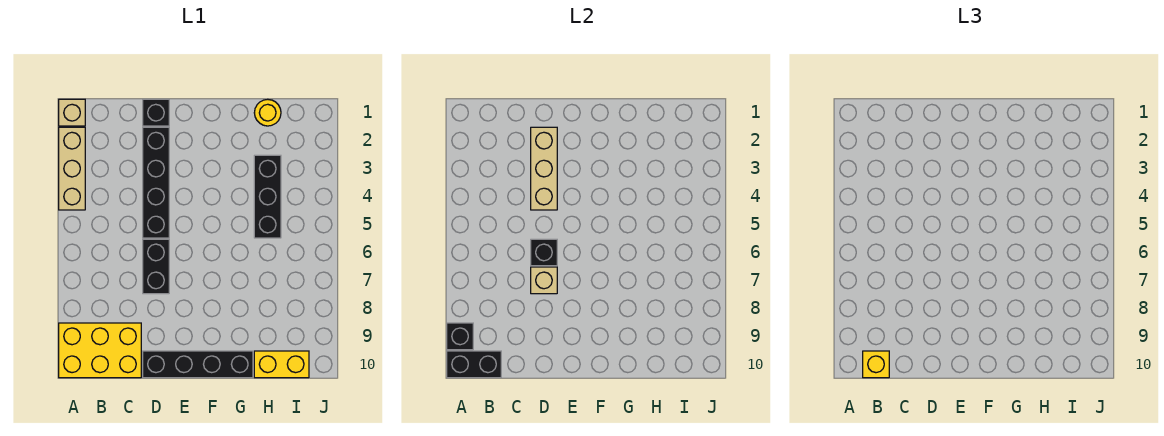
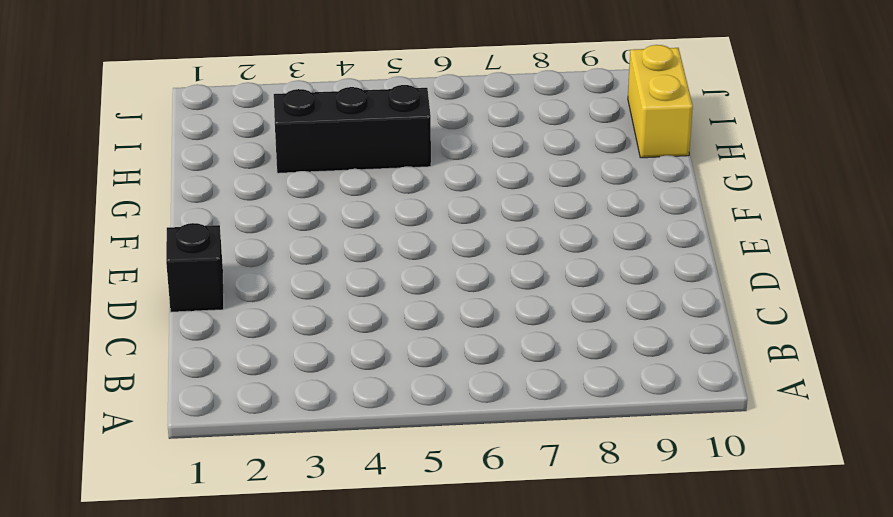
none -> tan brick A1 level 1
none -> tan brick A2:A4 level 1
none -> yellow brick A9:C10 level 1

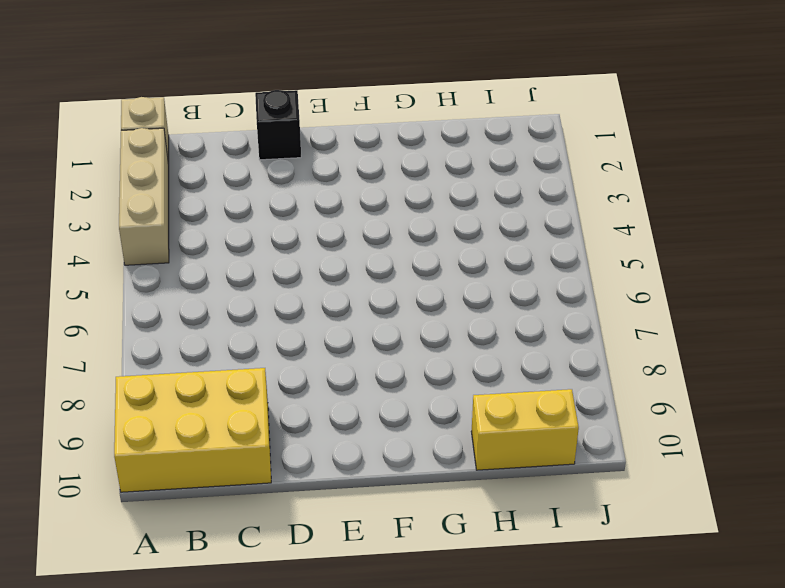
none -> black brick D2:D5 level 1
none -> black brick D6:D7 level 1
none -> black brick D10:G10 level 1

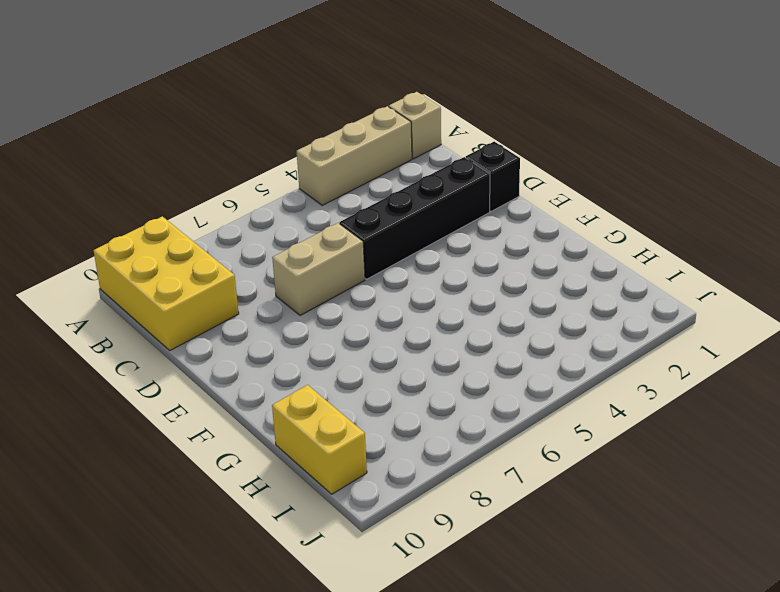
tan brick D6:D7 level 1 -> black brick D6:D7 level 1
none -> black brick D10:G10 level 1
none -> yellow round brick H1 level 1
none -> black brick H3:H5 level 1

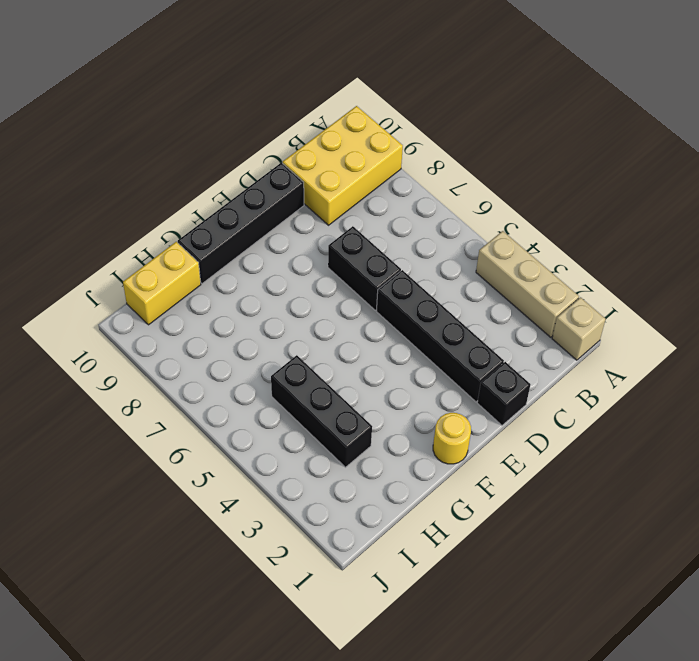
yellow round brick F1 level 1 -> yellow round brick H1 level 1
none -> black brick A9 level 2
none -> black brick A10:B10 level 2
none -> tan brick D2:D4 level 2

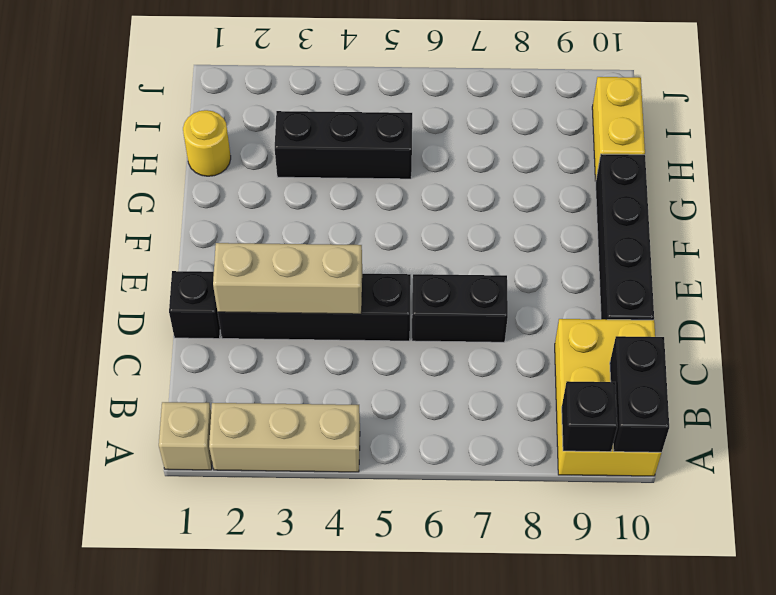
none -> black brick D6 level 2
none -> tan brick D7 level 2
none -> yellow brick B10 level 3

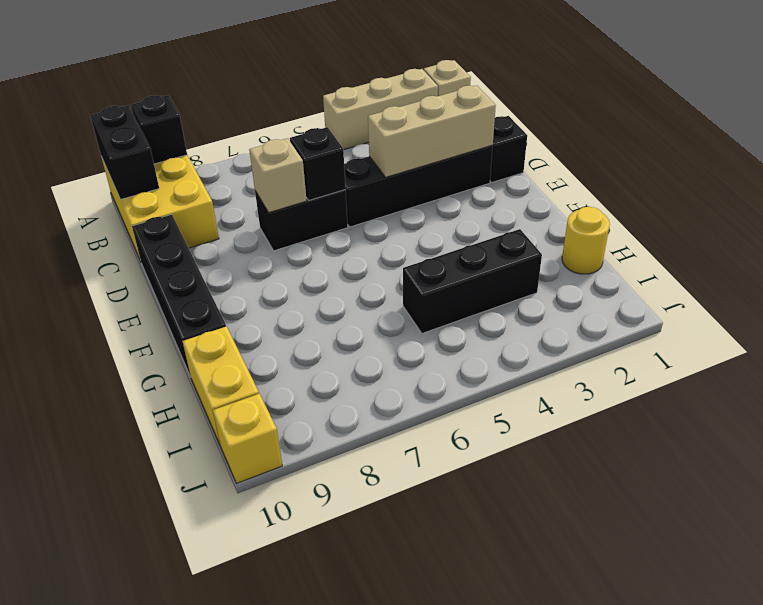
yellow brick J10 level 1 -> yellow brick B10 level 3

